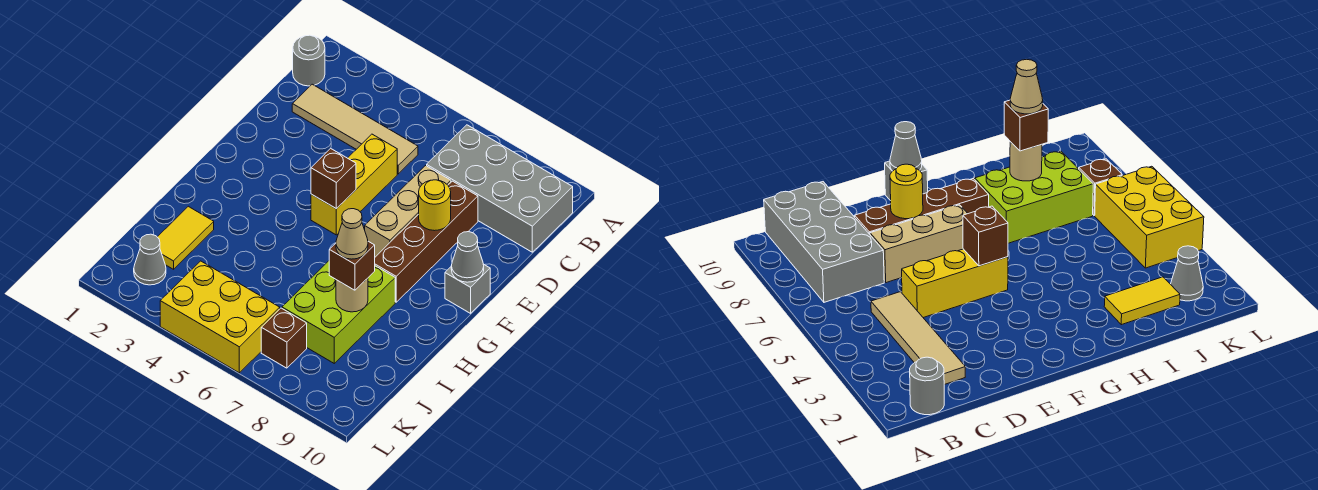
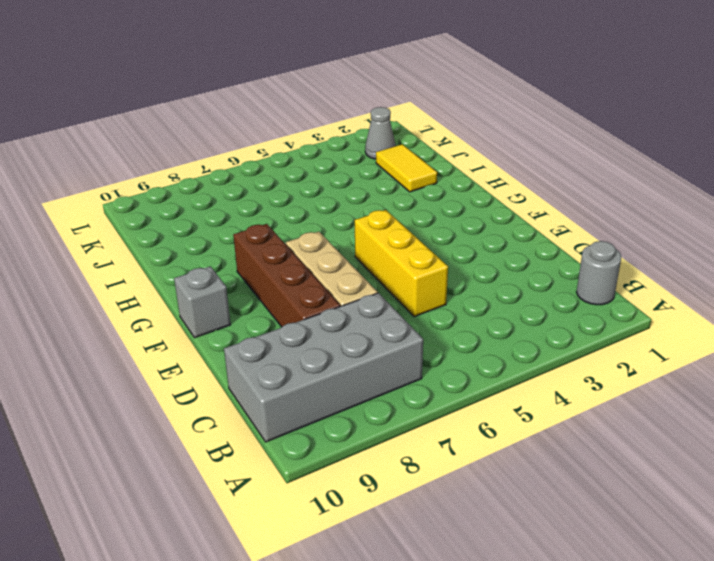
none -> tan tile C2:C5 level 1
none -> lime brick H7:J8 level 1
none -> yellow brick K4:L6 level 1

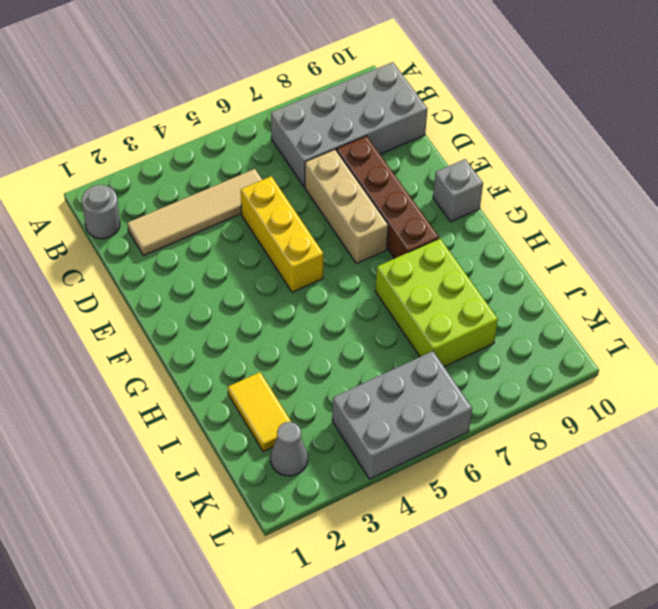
grey brick K4:L6 level 1 -> yellow brick K4:L6 level 1
none -> brown brick K7 level 1
none -> yellow round brick E8 level 2
none -> brown brick F5 level 2

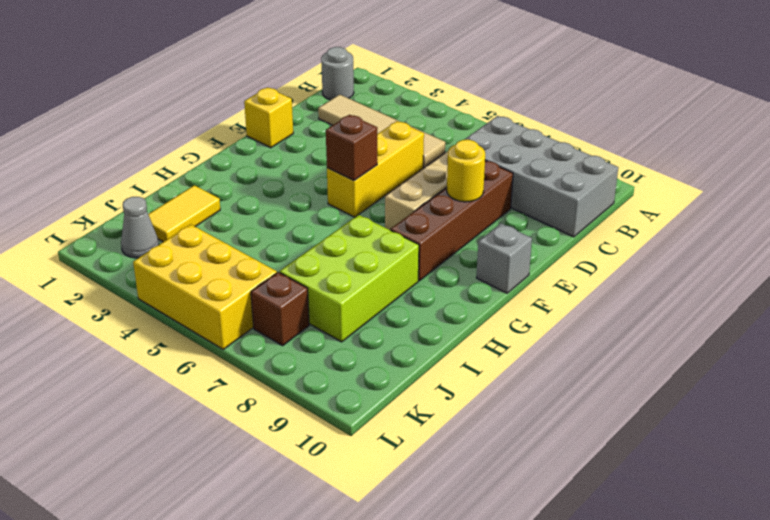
yellow brick E1 level 1 -> none
none -> grey cone F10 level 2
none -> tan round brick I8 level 2
none -> brown brick I8 level 3

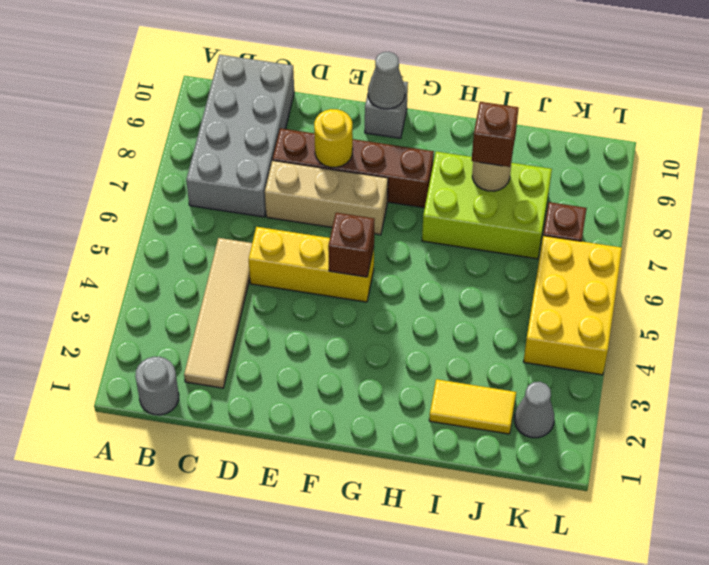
none -> tan cone I8 level 4

